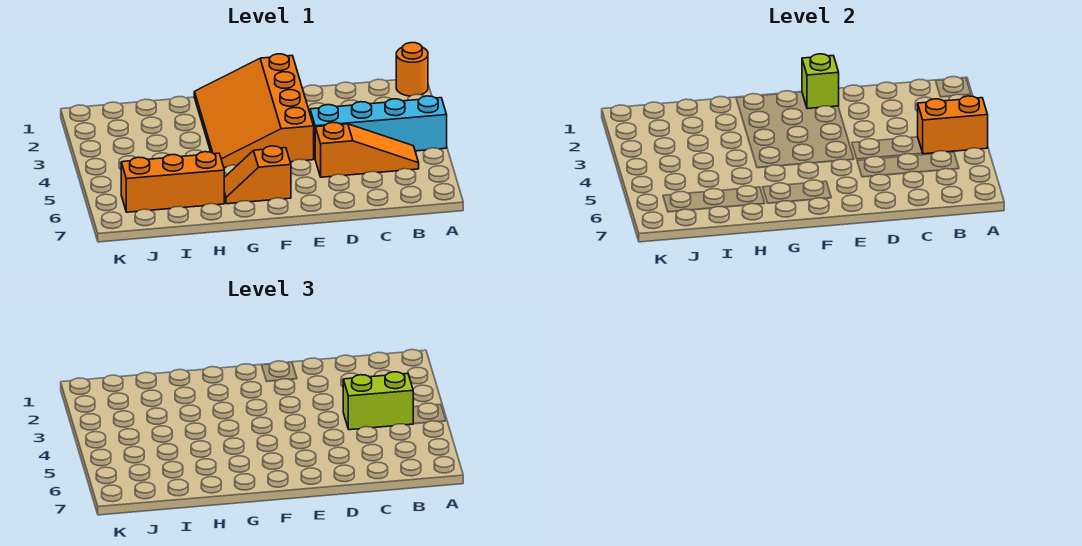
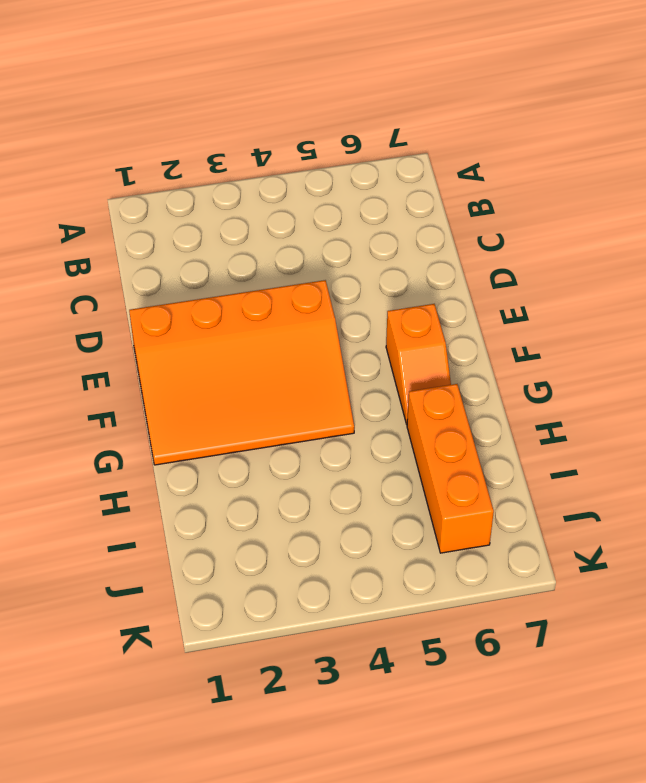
none -> orange round brick A1 level 1
none -> cyan brick A4:D4 level 1

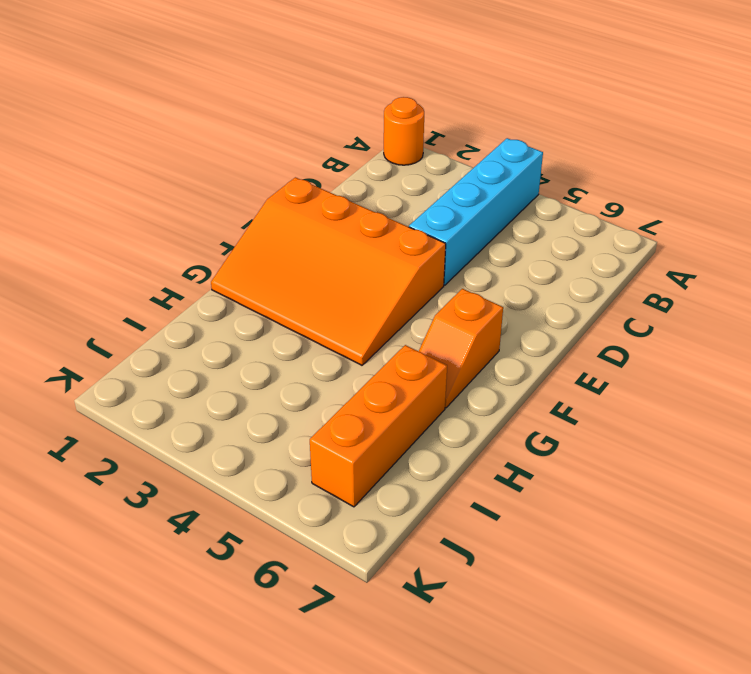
none -> orange slope B5:D5 level 1 top D
none -> orange brick A4:B4 level 2

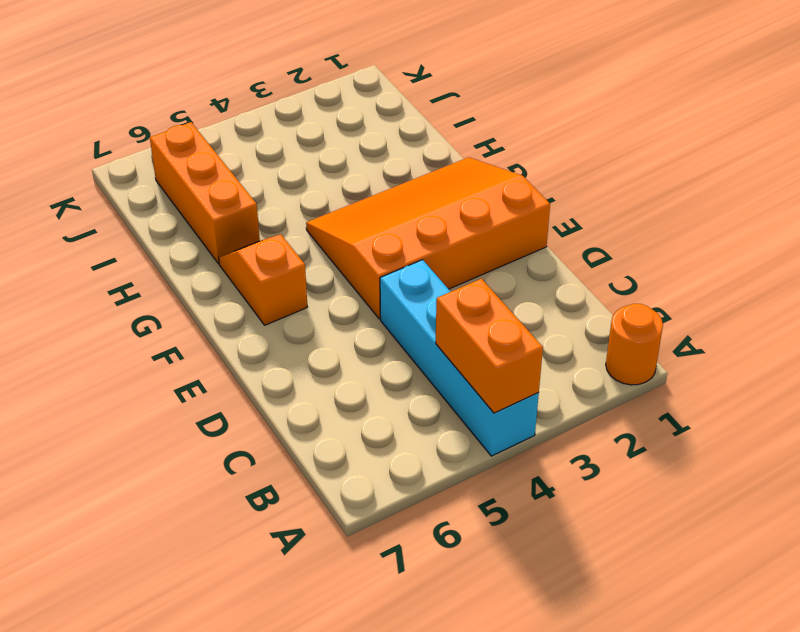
none -> orange slope B5:D5 level 1 top D
none -> lime brick E1 level 2

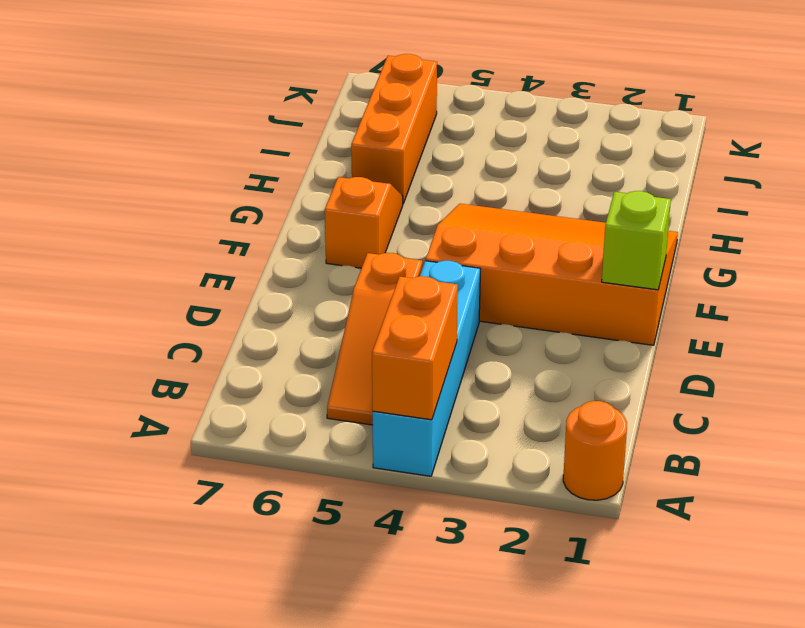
none -> lime brick B4:C4 level 3

